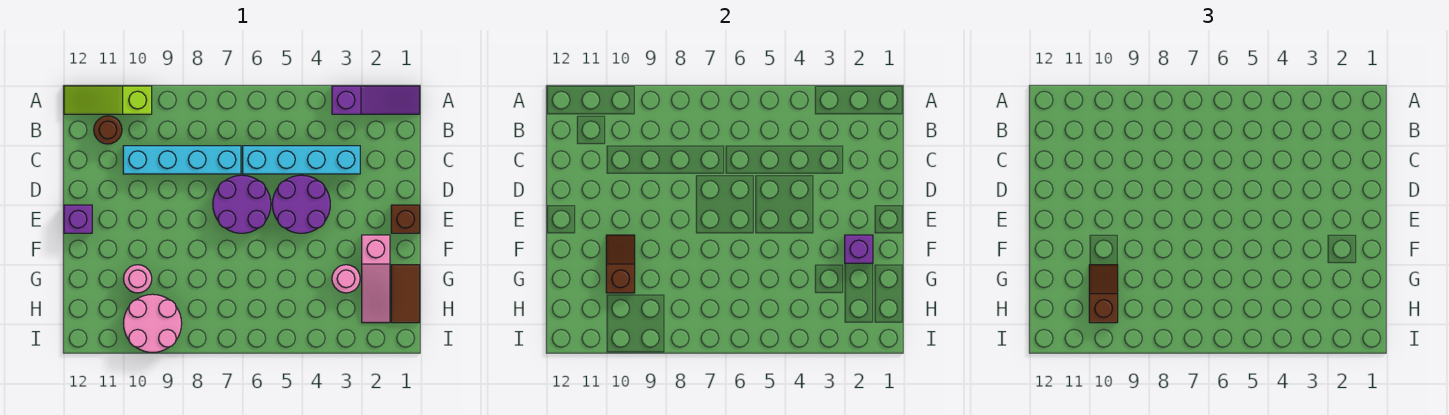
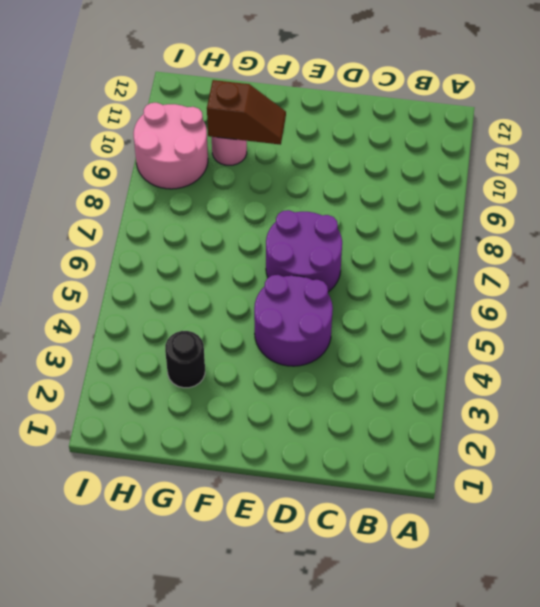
black round brick G3 level 1 -> pink round brick G3 level 1
none -> purple slope A1:A3 level 1 top 3
none -> lime slope A10:A12 level 1 top 10
none -> brown round brick B11 level 1

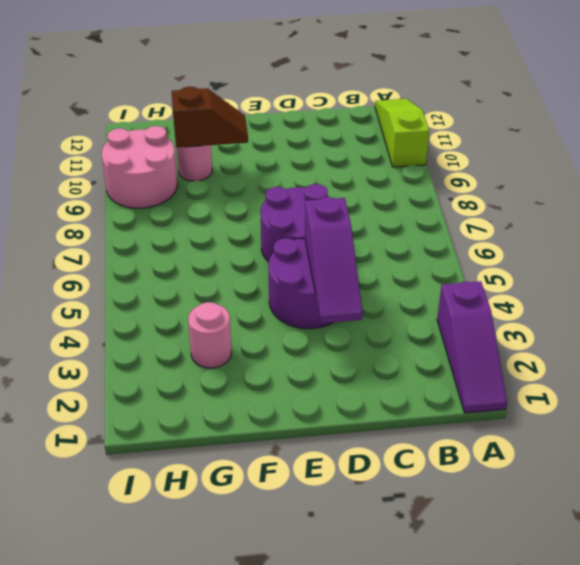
purple slope D3:D5 level 2 top 5 -> none
none -> brown round brick B11 level 1
none -> cyan brick C3:C6 level 1
none -> cyan brick C7:C10 level 1

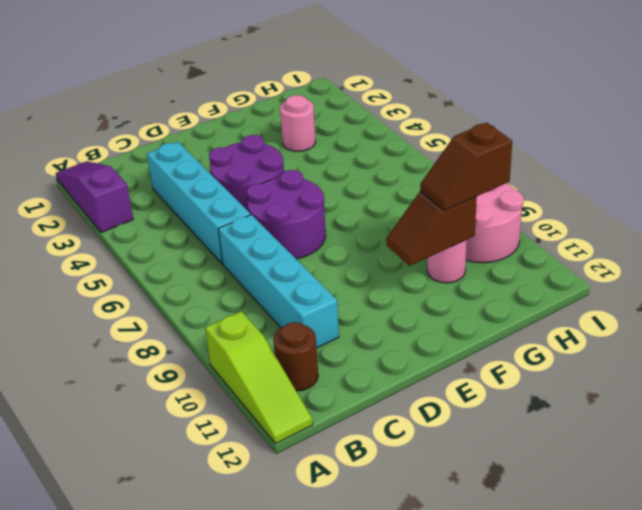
none -> brown brick E1 level 1
none -> purple brick E12 level 1
none -> pink slope F2:H2 level 1 top F

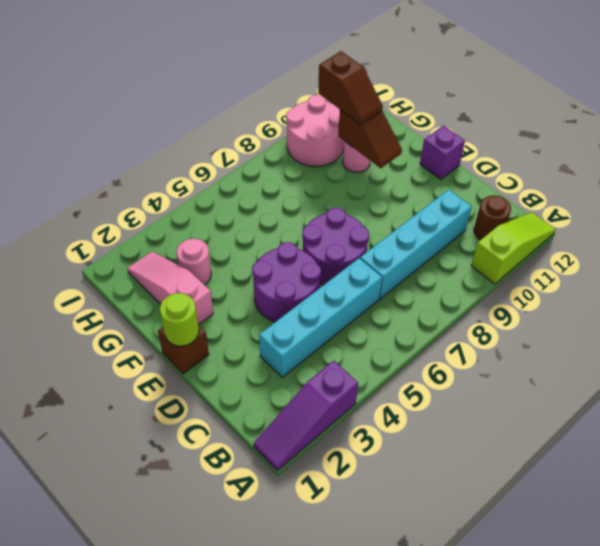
lime round brick E1 level 2 -> none
none -> brown tile G1:H1 level 1
none -> purple brick F2 level 2

